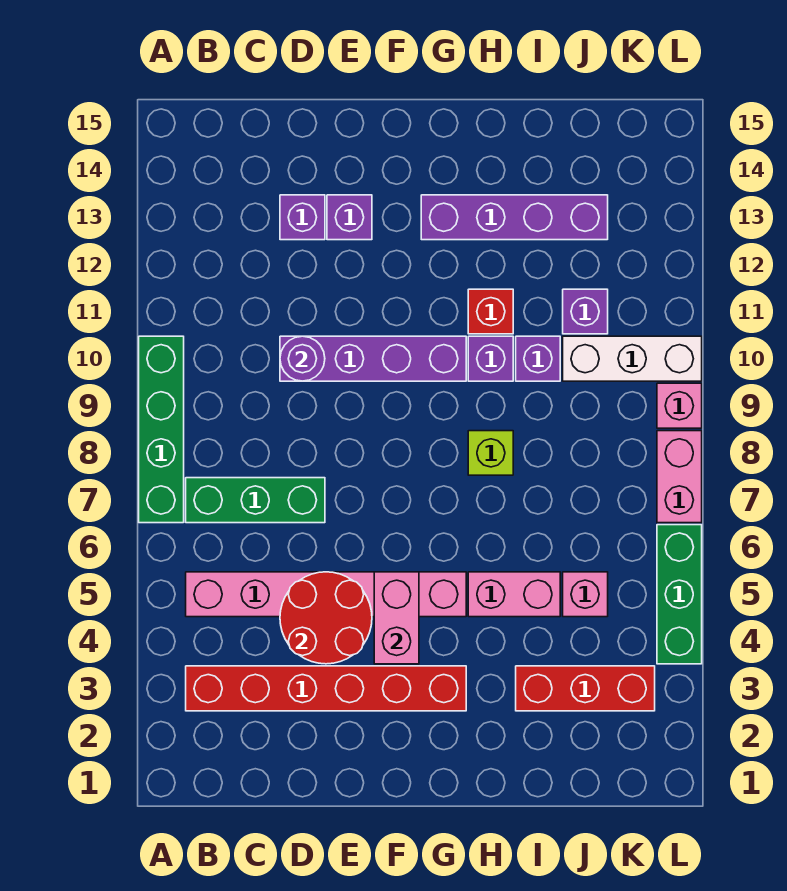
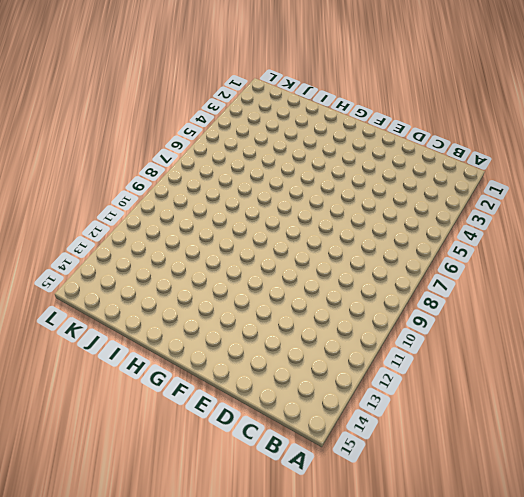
none -> green brick A7:A10 level 1
none -> red brick B3:G3 level 1
none -> pink brick B5:G5 level 1

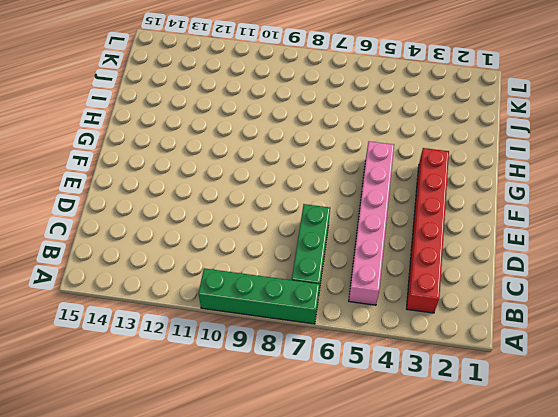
none -> purple brick D10:G10 level 1
none -> purple brick D13 level 1
none -> purple brick E13 level 1

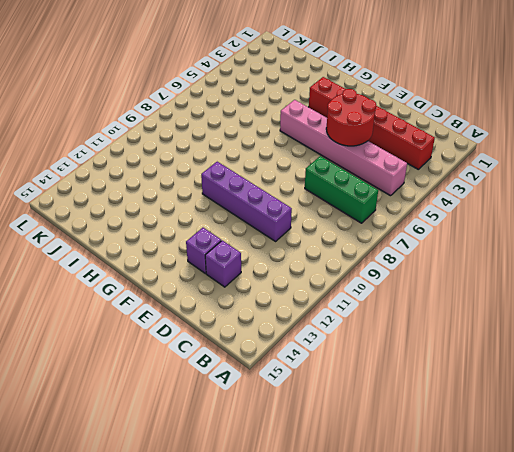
none -> green brick A7:A10 level 1
none -> purple brick G13:J13 level 1
none -> pink brick H5:I5 level 1

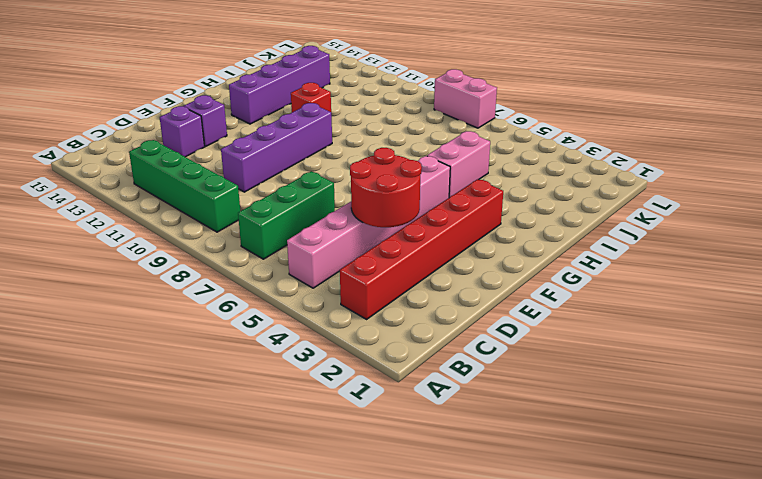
green brick B9:B12 level 1 -> green brick A7:A10 level 1
none -> lime brick H8 level 1
none -> purple brick H10 level 1
none -> red brick I3:K3 level 1

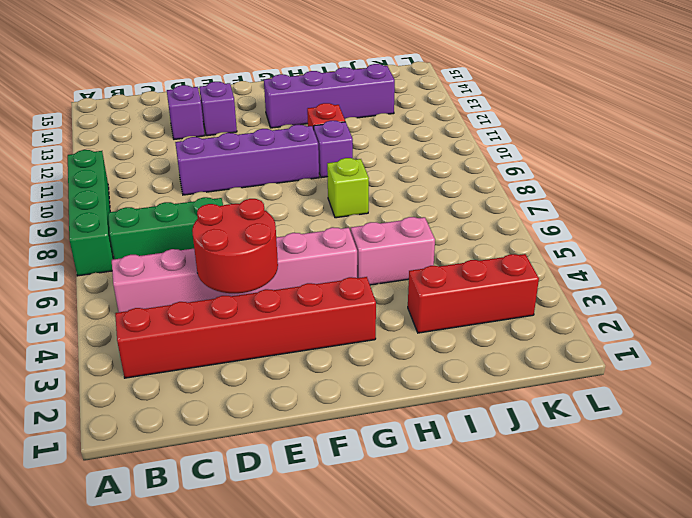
none -> purple brick I10 level 1
none -> pink brick J5 level 1
none -> white brick J10:L10 level 1

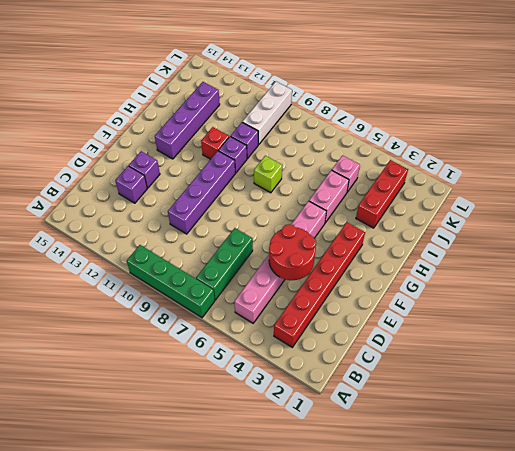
none -> purple brick J11 level 1
none -> green brick L4:L6 level 1
none -> pink brick L7:L8 level 1

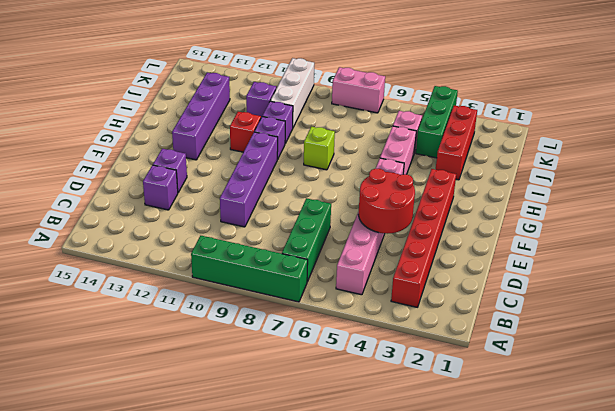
green brick J4:L4 level 1 -> green brick L4:L6 level 1
none -> pink brick L9 level 1
none -> purple round brick D10 level 2
none -> pink brick F4:F5 level 2

